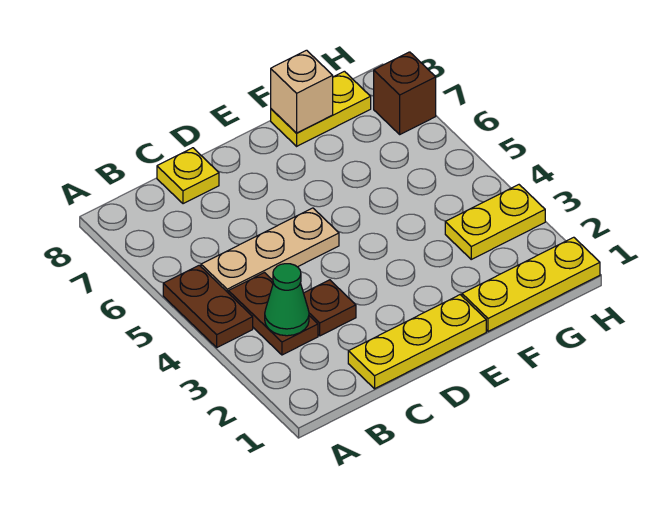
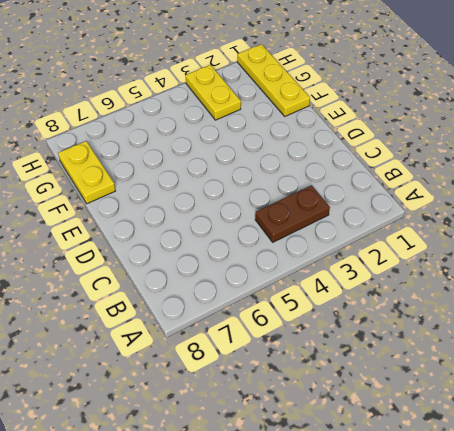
none -> brown plate A4:A5 level 1
none -> tan plate B5:D5 level 1
none -> yellow plate C1:E1 level 1

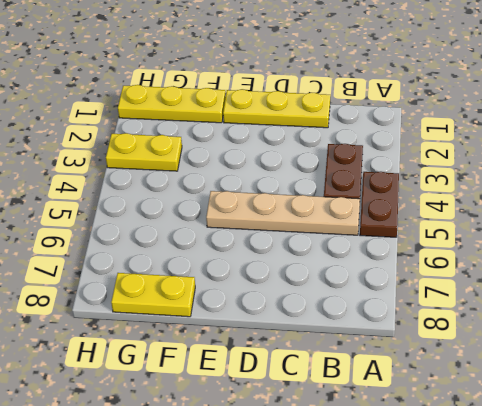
tan plate B5:E5 level 1 -> tan plate B5:D5 level 1
none -> brown plate C3 level 1
none -> yellow plate C8 level 1
none -> brown brick H7 level 1

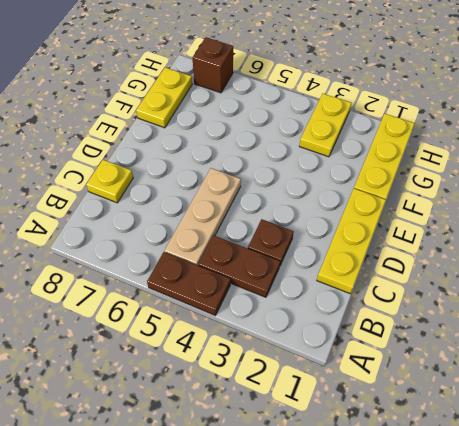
none -> green cone B3 level 2
none -> tan brick F8 level 2

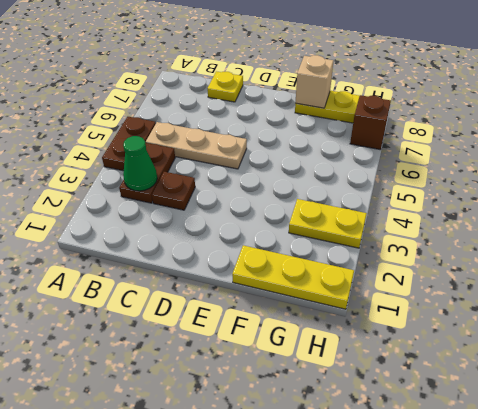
none -> yellow plate C1:E1 level 1

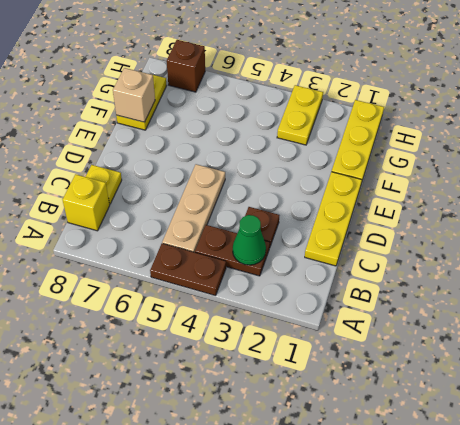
yellow brick B8 level 1 -> none

